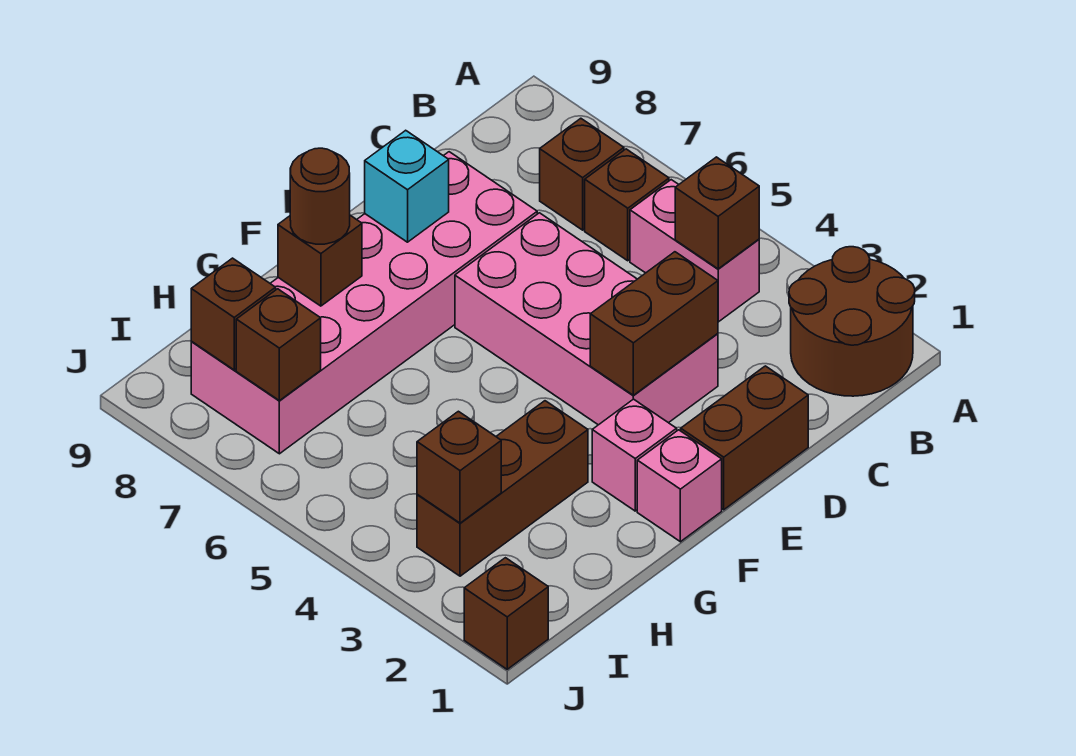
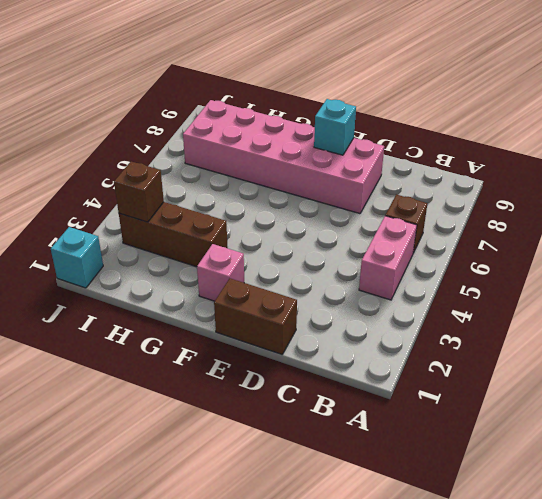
cyan brick J1 level 1 -> brown brick J1 level 1
none -> brown round brick A1:B2 level 1
none -> brown brick B7 level 1
none -> pink brick D3:E6 level 1

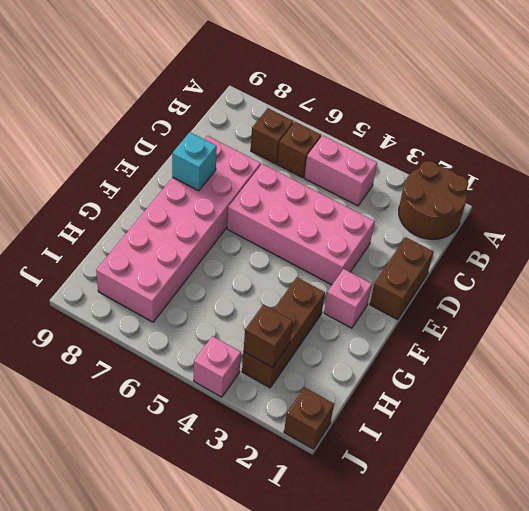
pink brick J4 level 1 -> pink brick F1 level 1
none -> brown brick B4 level 2
none -> brown brick D3:E3 level 2
none -> brown brick G8 level 2

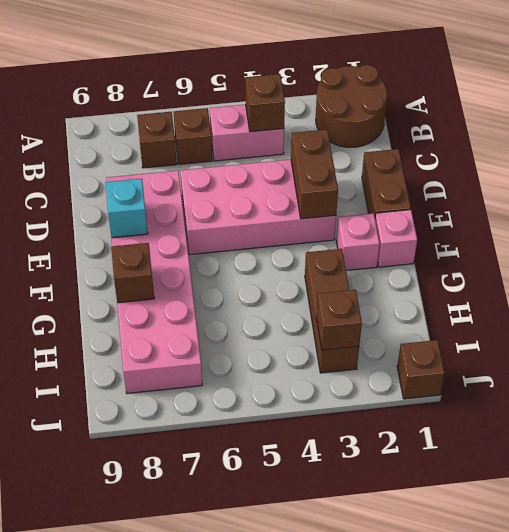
none -> brown brick I7 level 2
none -> brown brick I8 level 2
none -> brown round brick G8 level 3

